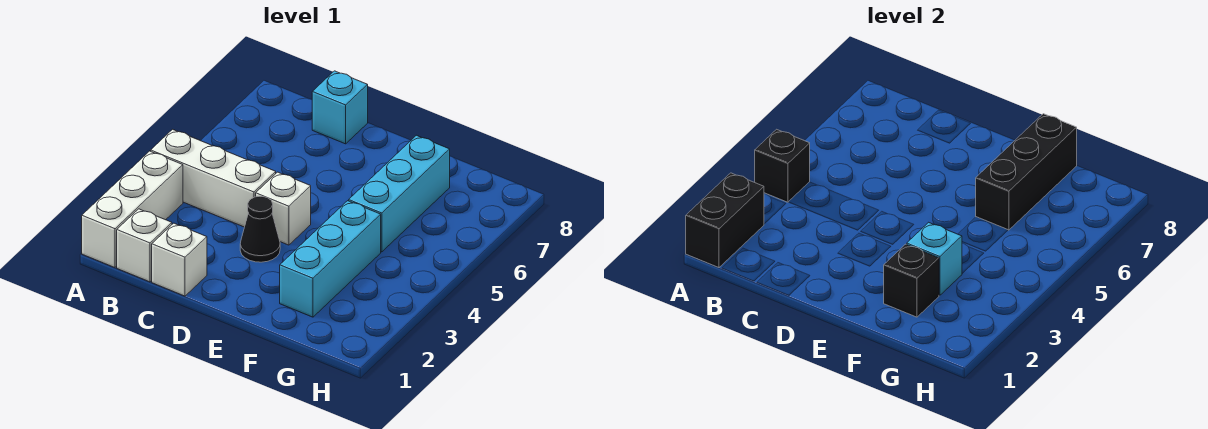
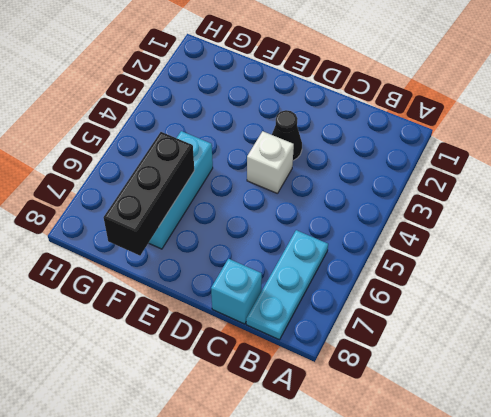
cyan plate B6:B8 level 1 -> none
none -> white brick A1:A3 level 1
none -> white brick A4:C4 level 1
none -> white brick B1 level 1

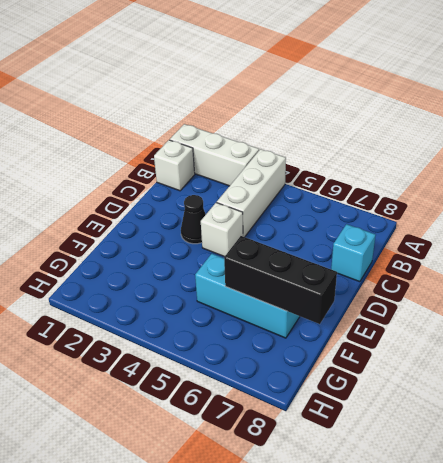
none -> white brick C1 level 1
none -> cyan brick F2:F4 level 1
none -> black brick A1:A2 level 2

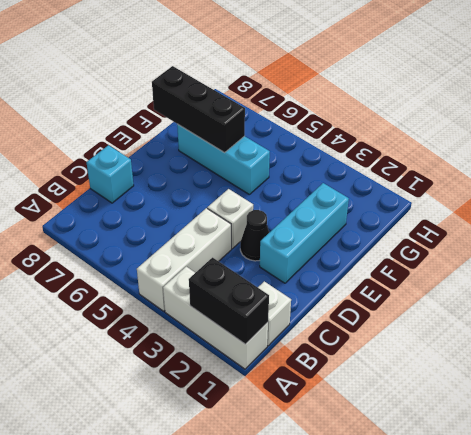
cyan brick D2:F2 level 1 -> cyan brick F2:F4 level 1
none -> white brick C1 level 1
none -> black brick A4 level 2
none -> black brick F2 level 2

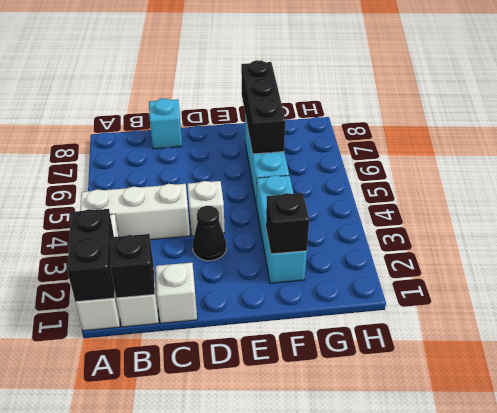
black brick B1 level 2 -> black brick A4 level 2
none -> cyan brick F3 level 2

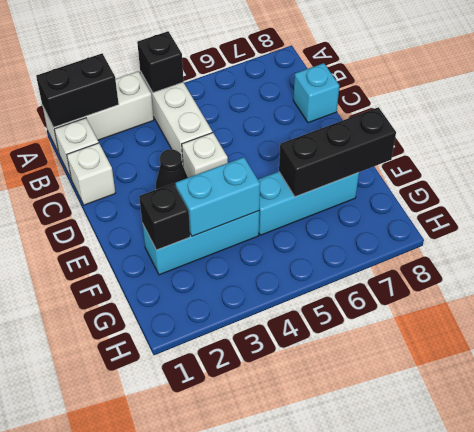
cyan brick F3:F4 level 2 -> cyan brick F3 level 2

